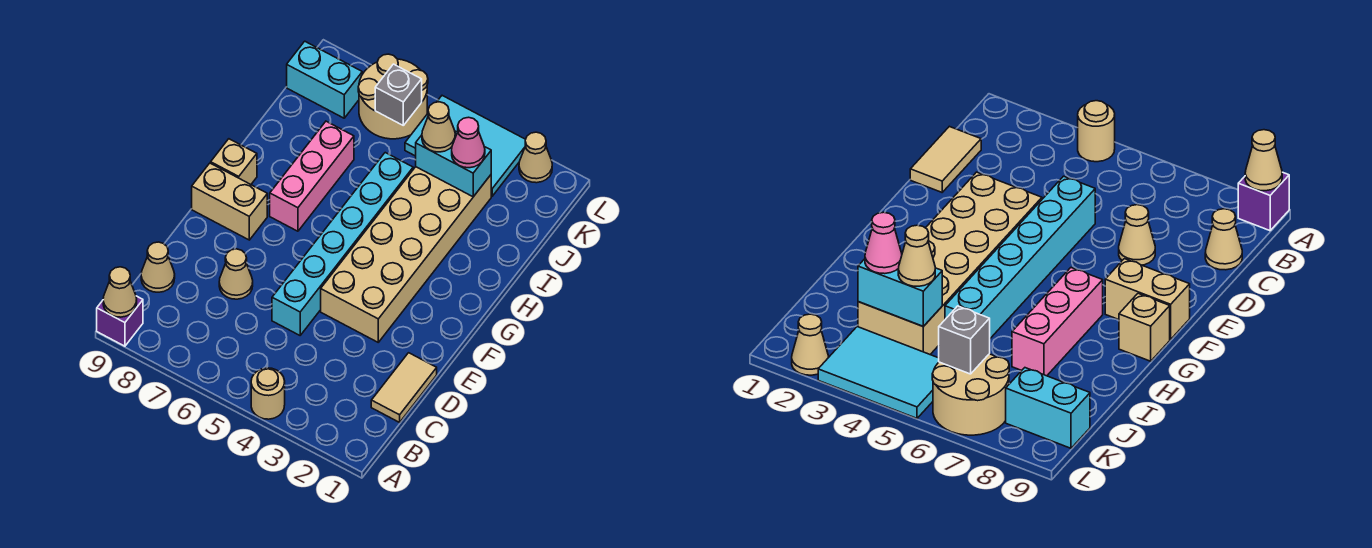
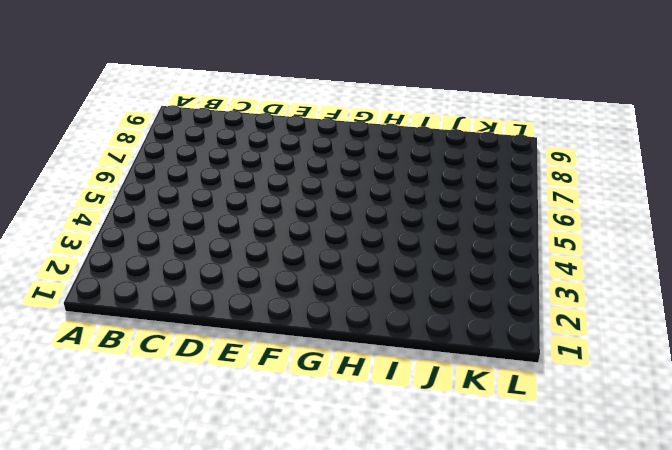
none -> tan round brick A4 level 1
none -> purple brick A9 level 1
none -> tan tile C1:D1 level 1

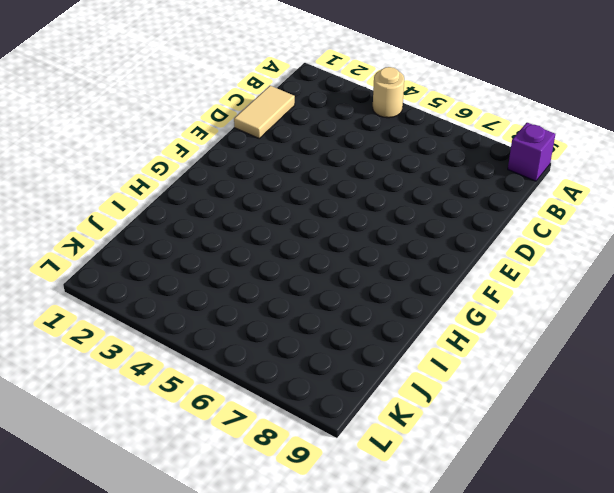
none -> tan cone C9 level 1
none -> cyan brick D5:I5 level 1
none -> tan cone D7 level 1

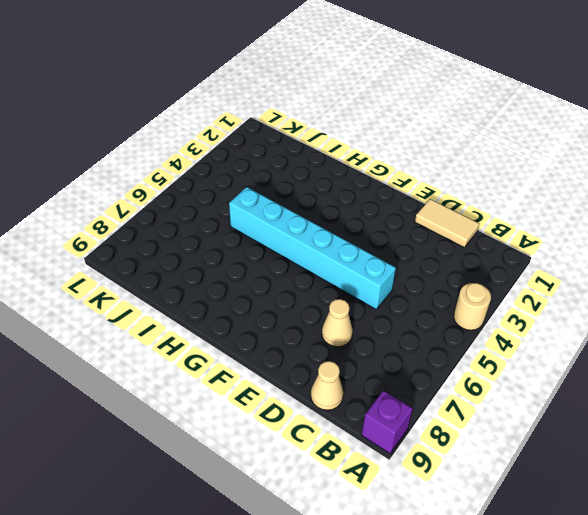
none -> tan brick E3:J4 level 1
none -> tan brick F8:F9 level 1
none -> pink brick G7:I7 level 1

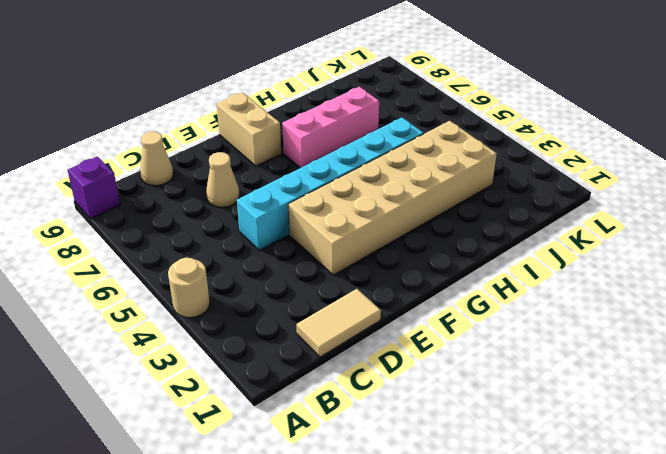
none -> tan brick G9 level 1
none -> cyan tile K3:L5 level 1
none -> tan round brick K6:L7 level 1

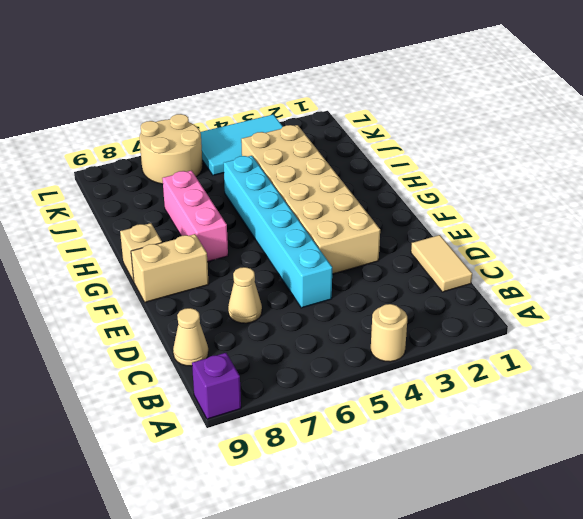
none -> cyan brick K8:K9 level 1
none -> tan cone L2 level 1
none -> tan cone A9 level 2

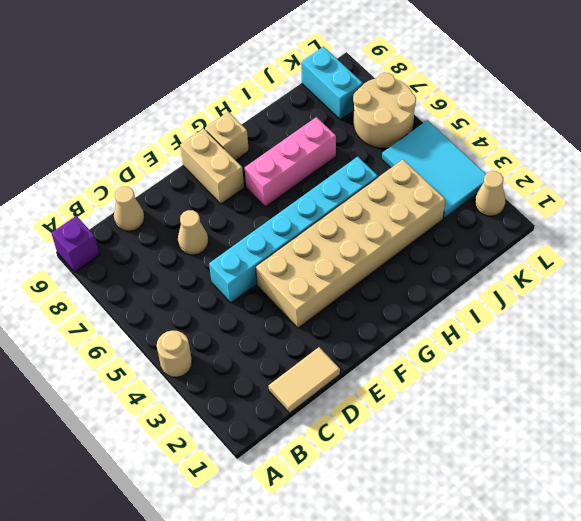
none -> tan cone A9 level 2
none -> cyan brick J3:J4 level 2
none -> grey brick K6 level 2

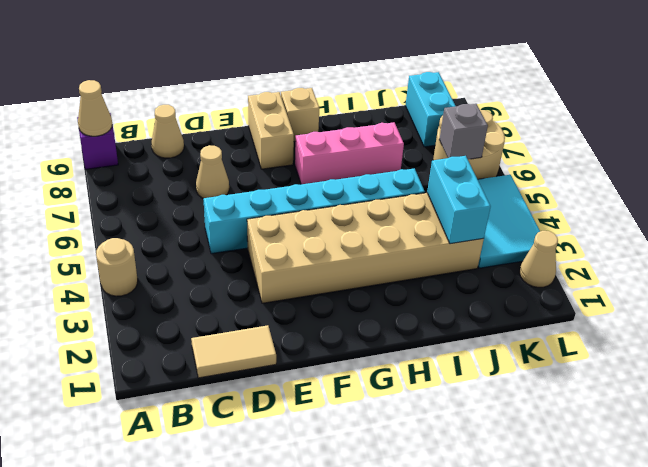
none -> pink cone J3 level 3
none -> tan cone J4 level 3

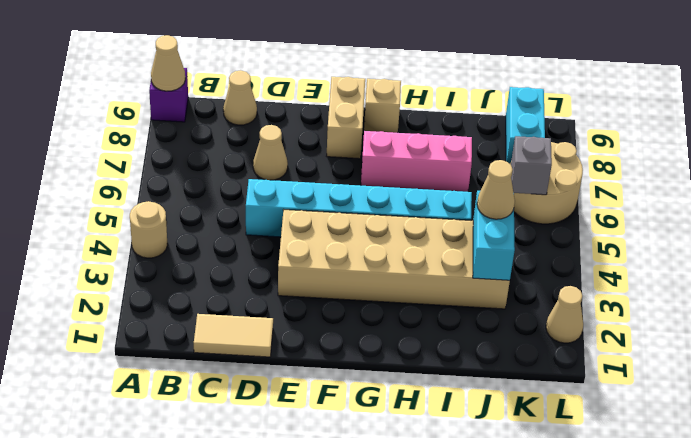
none -> cyan tile K3:L5 level 1
none -> pink cone J3 level 3

